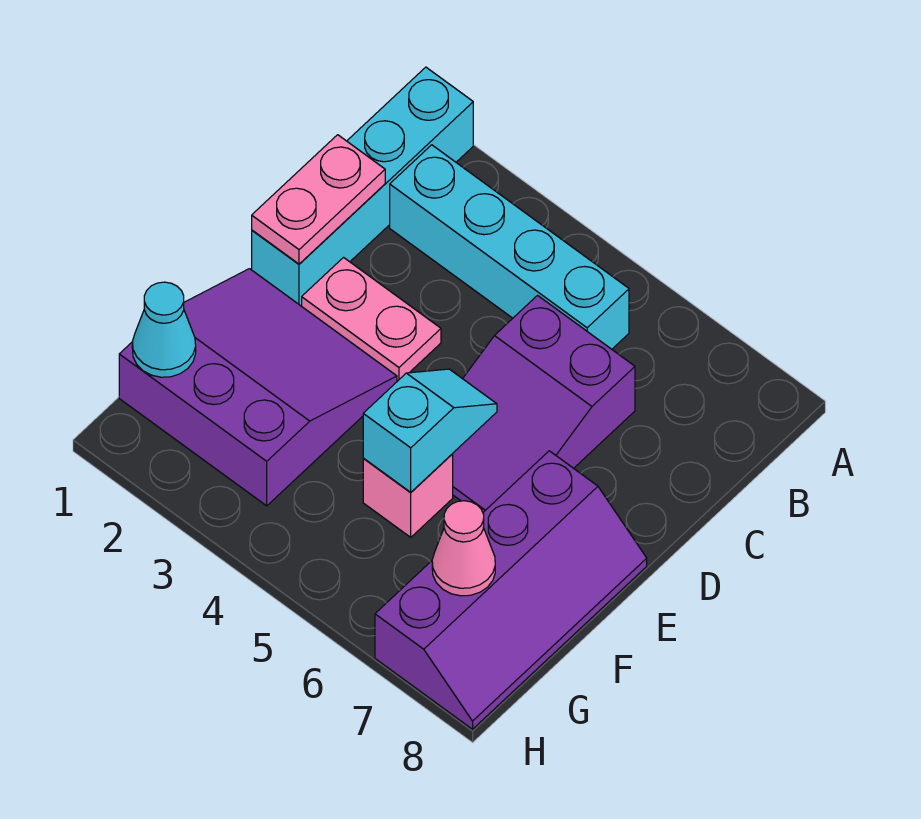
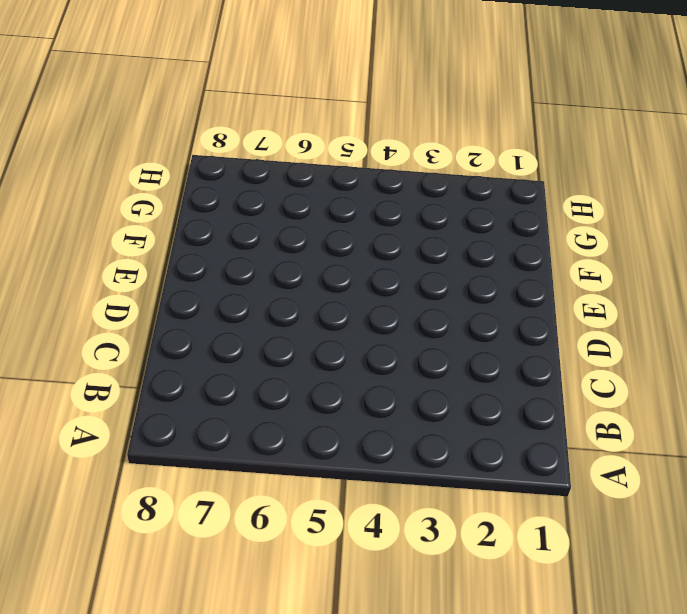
none -> cyan brick A1:D1 level 1
none -> cyan brick B2:B5 level 1

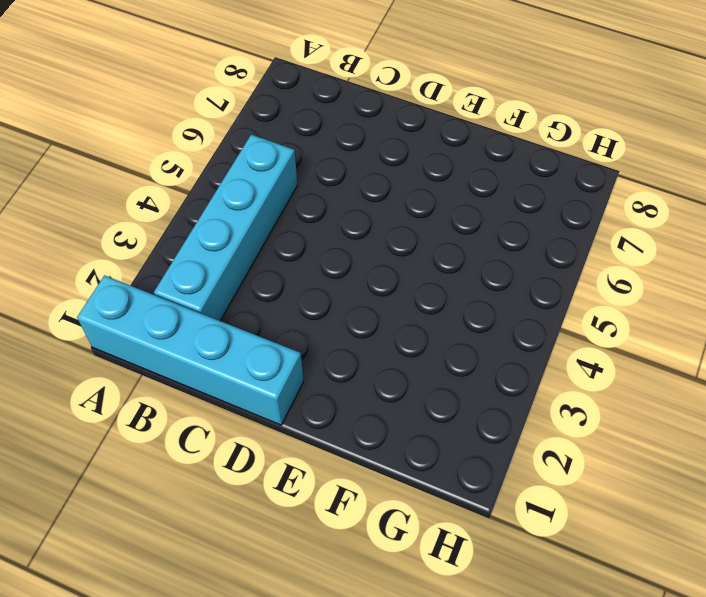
none -> purple slope C5:E6 level 1 top C
none -> pink plate D2:D3 level 1

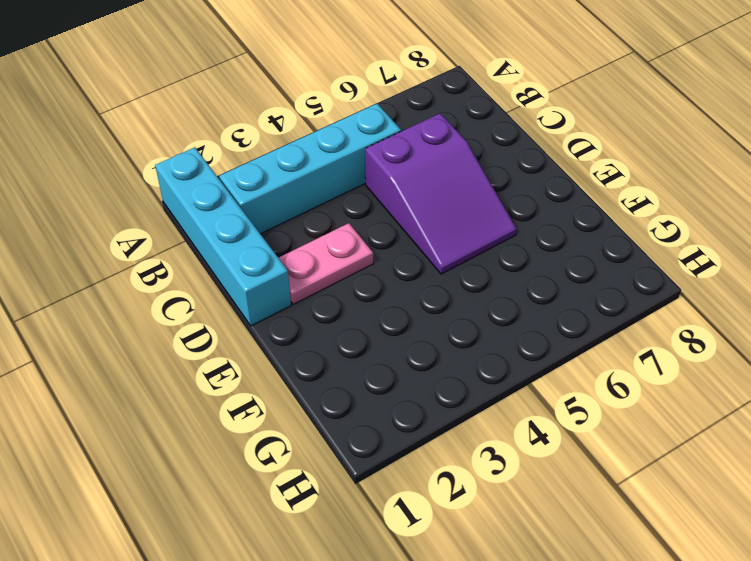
none -> purple slope E1:G3 level 1 top G
none -> purple slope E7:H8 level 1 top 7

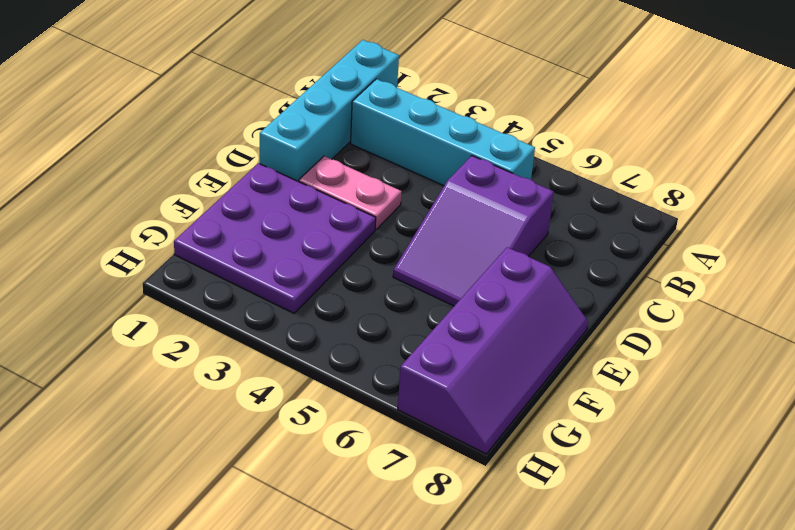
purple plate E1:G3 level 1 -> purple slope E1:G3 level 1 top G
none -> pink brick F5 level 1
none -> pink plate C1:D1 level 2

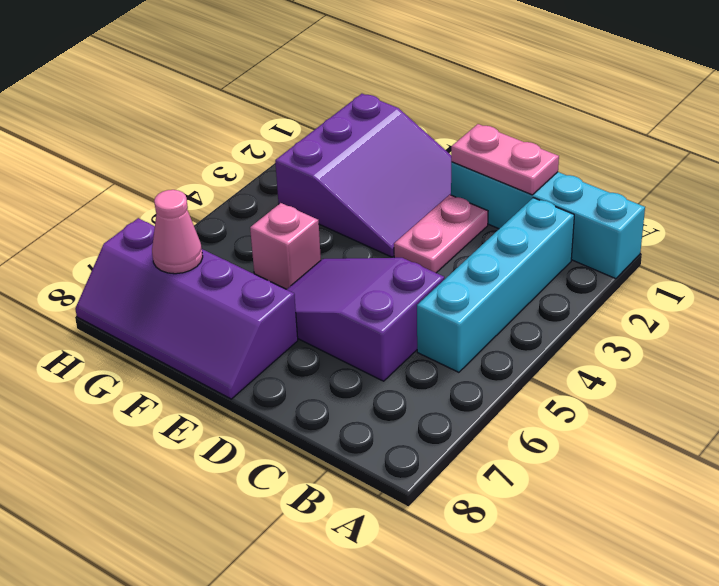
none -> cyan slope E5:F5 level 2 top F
none -> cyan cone G1 level 2

